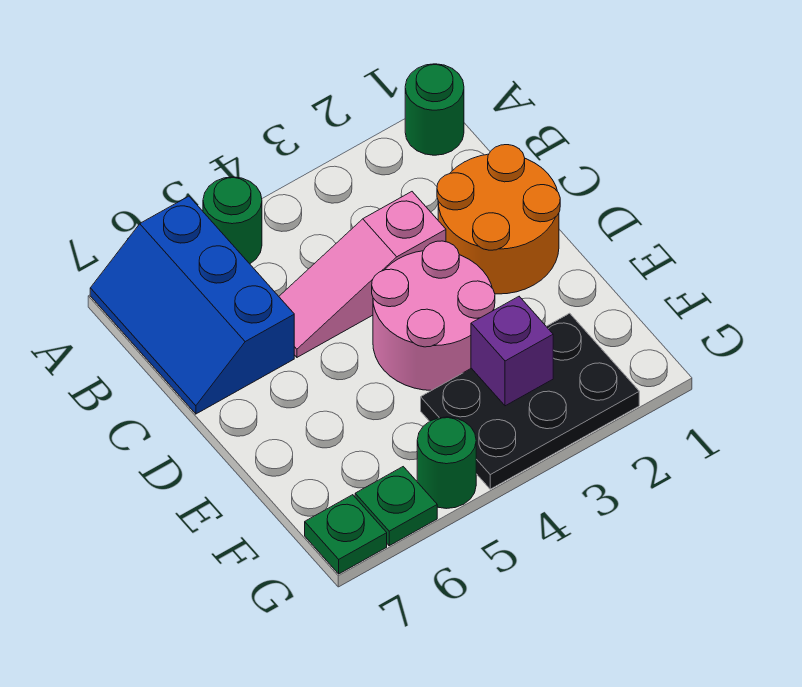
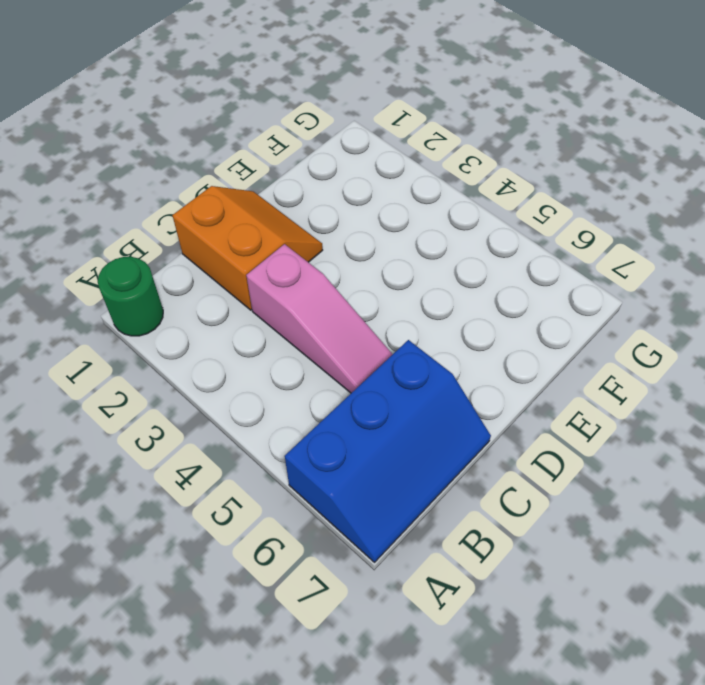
orange slope C1:D2 level 1 top C -> orange round brick C1:D2 level 1
none -> green round brick A5 level 1
none -> pink round brick D3:E4 level 1

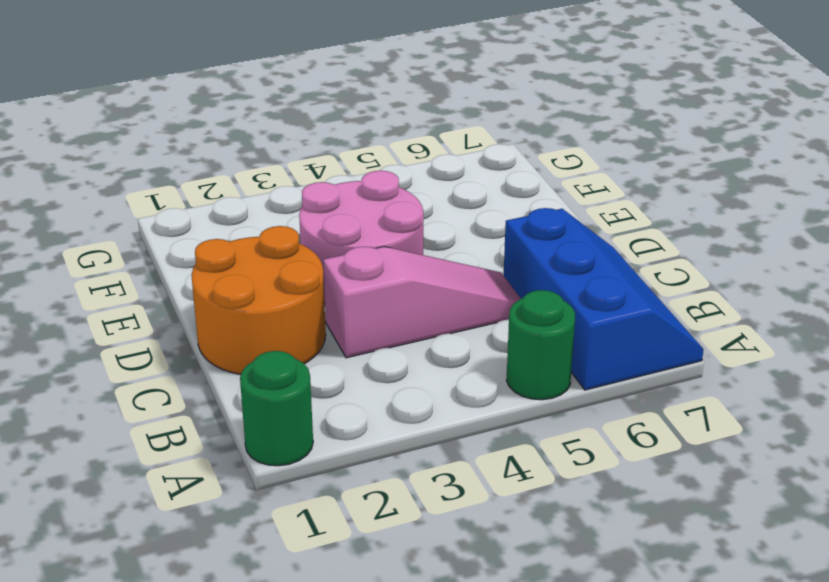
none -> black plate F2:G4 level 1
none -> green round brick G5 level 1

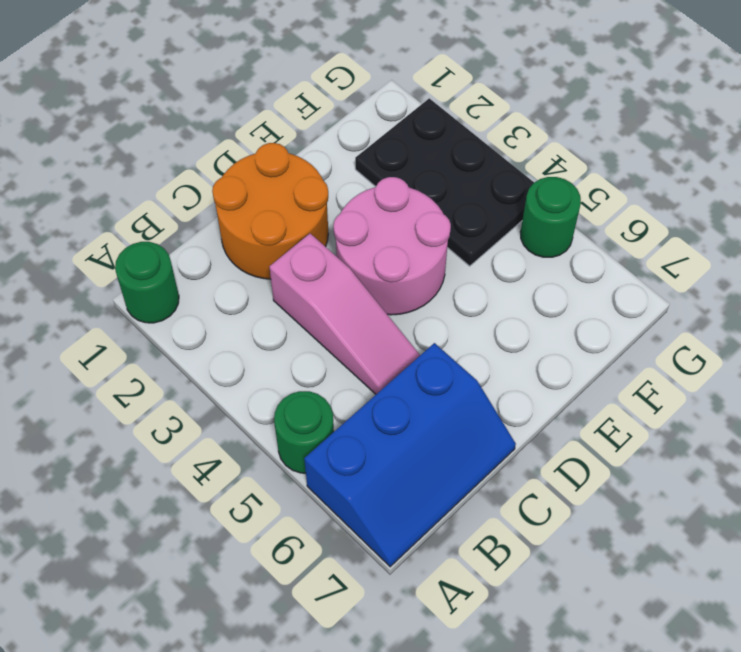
none -> green plate G6 level 1
none -> green plate G7 level 1

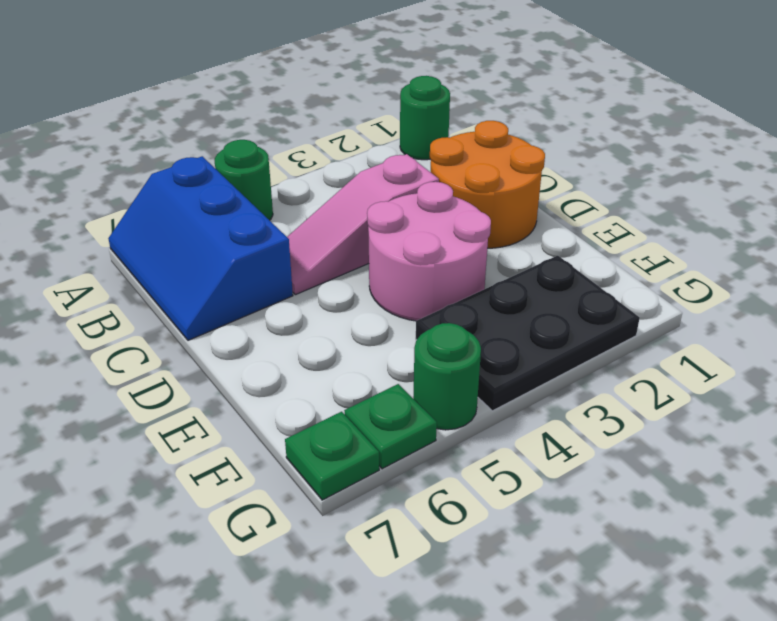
none -> purple brick F3 level 2

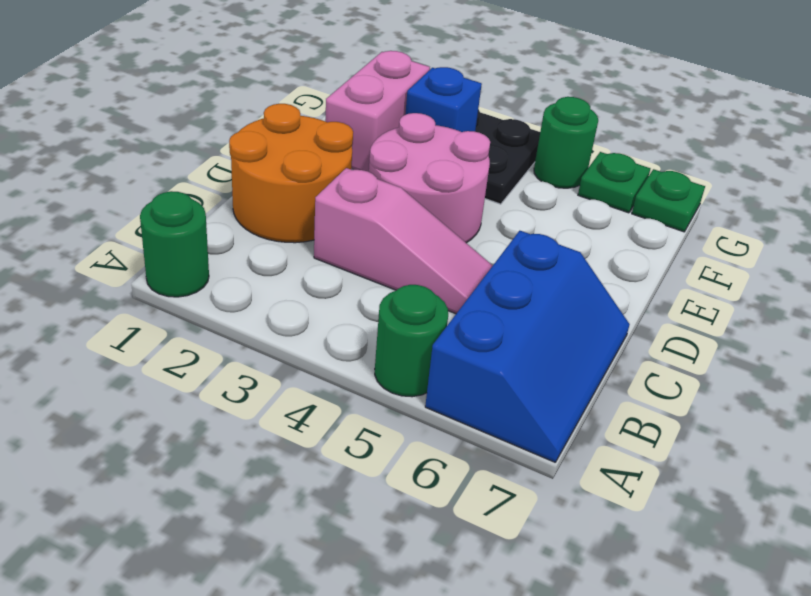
pink brick E2:F2 level 2 -> none
blue brick F3 level 2 -> purple brick F3 level 2

